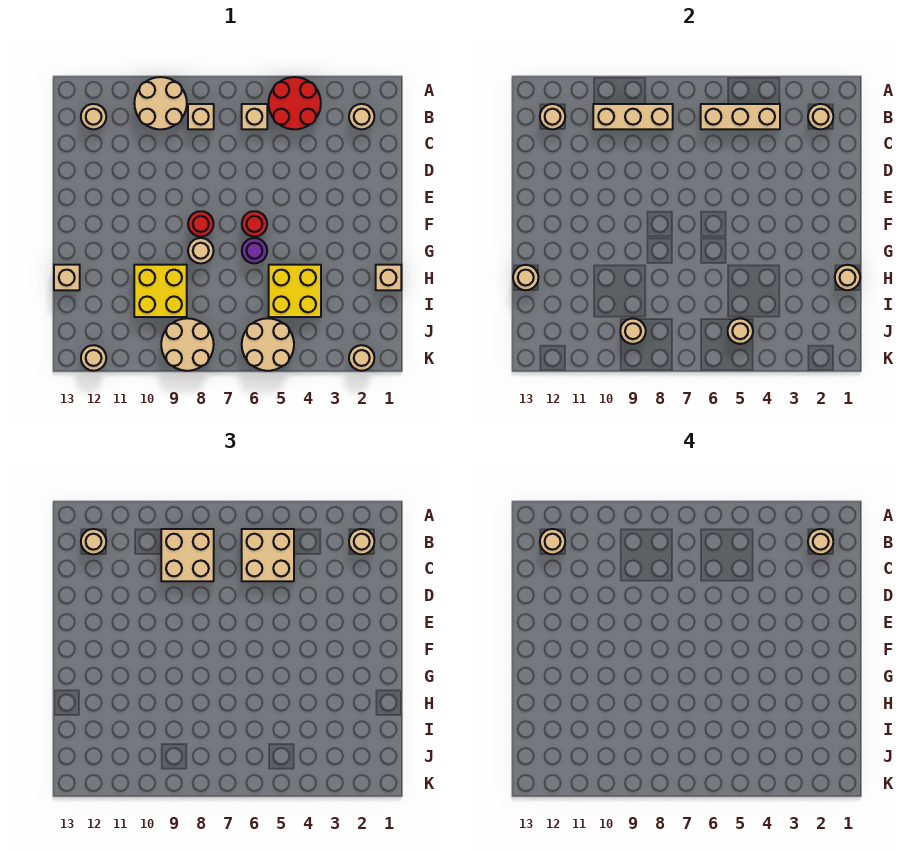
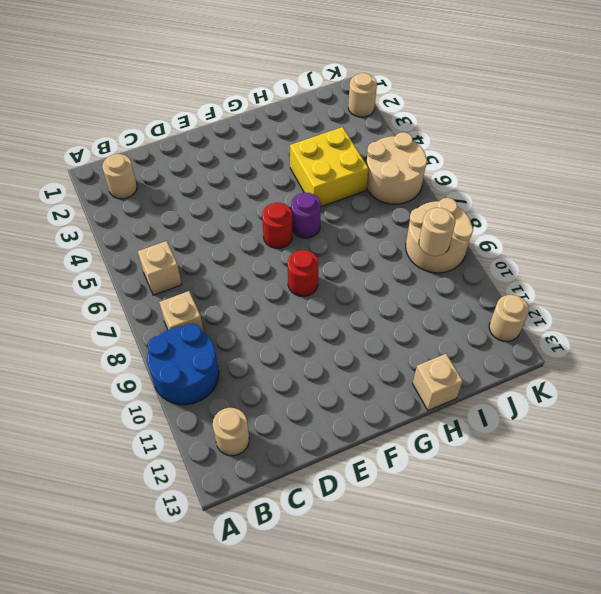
blue round brick A9:B10 level 1 -> tan round brick A9:B10 level 1
none -> red round brick A4:B5 level 1
none -> tan round brick G8 level 1
none -> tan brick H1 level 1
none -> yellow brick H9:I10 level 1

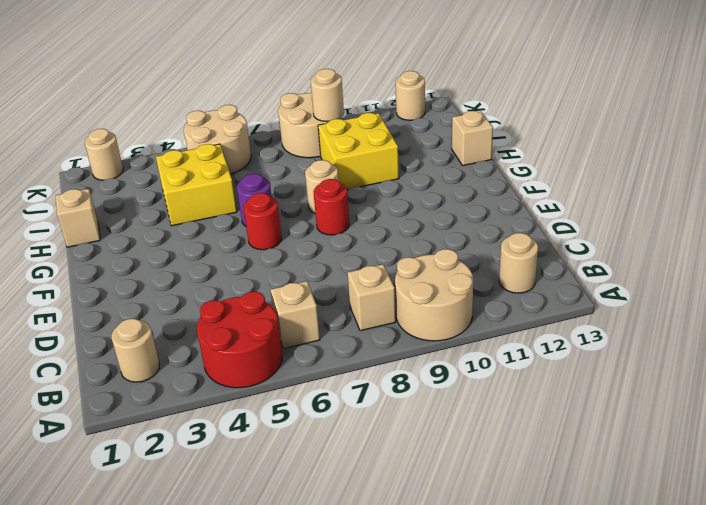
none -> tan round brick B2 level 2
none -> tan brick B4:B6 level 2
none -> tan brick B8:B10 level 2
none -> tan round brick B12 level 2

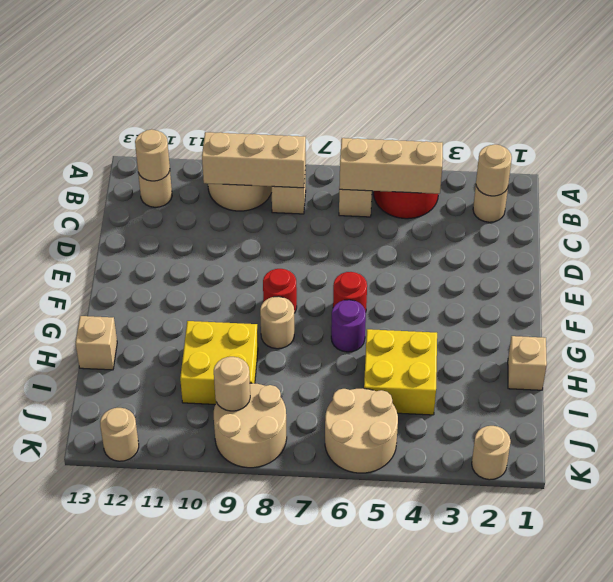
none -> tan round brick H1 level 2
none -> tan round brick H13 level 2
none -> tan round brick J5 level 2
none -> tan round brick B2 level 3

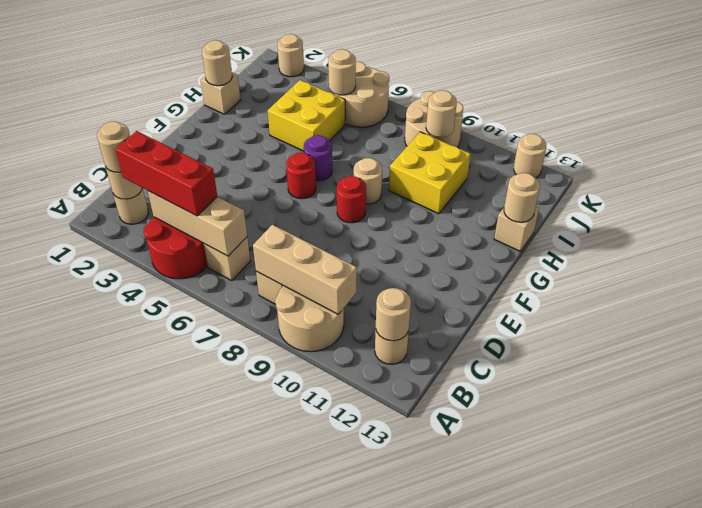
red brick B3:B5 level 3 -> tan brick B5:C6 level 3
none -> tan brick B8:C9 level 3
none -> tan round brick B12 level 3
none -> tan round brick B2 level 4
none -> tan round brick B12 level 4

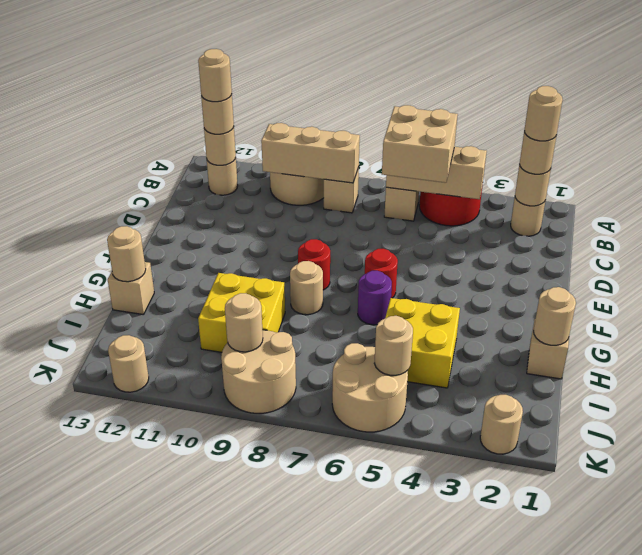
none -> tan brick B8:C9 level 3

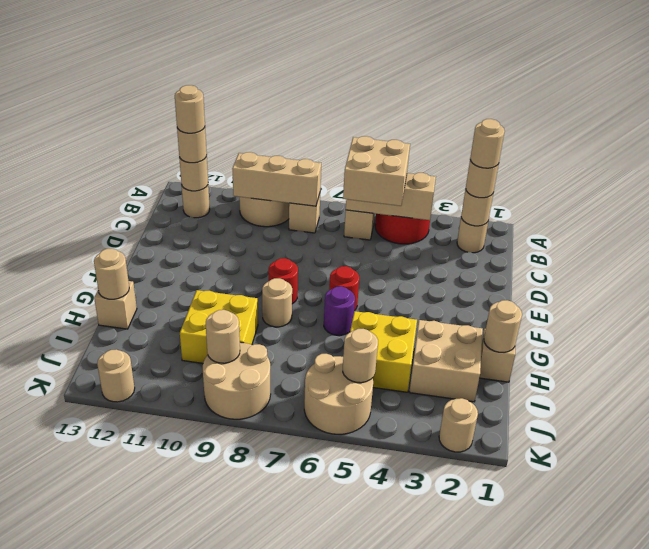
tan brick H2:I3 level 1 -> tan brick B8:C9 level 3

